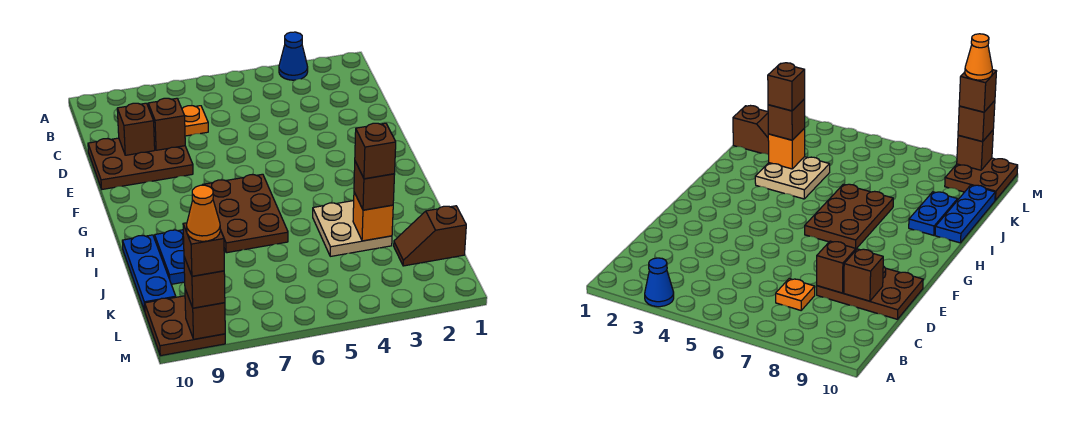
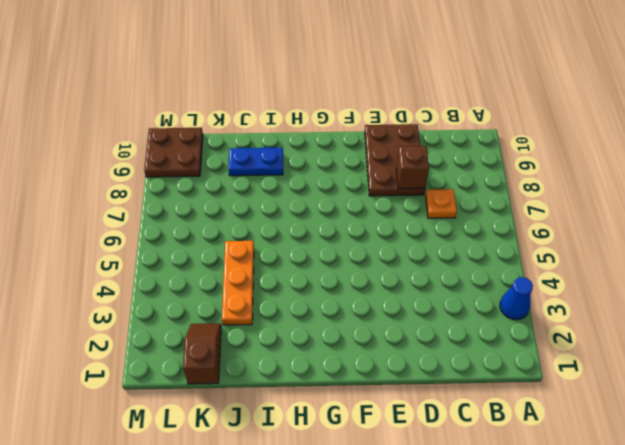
orange plate J3:J5 level 1 -> tan plate I3:J4 level 1
none -> brown plate G6:I7 level 1
none -> blue plate I10:K10 level 1
none -> brown brick D9 level 2

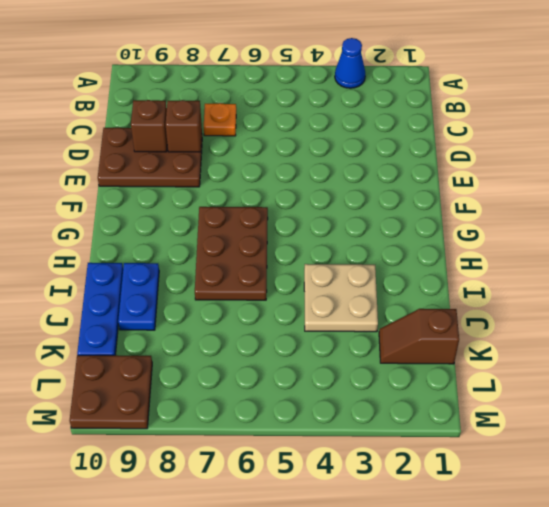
none -> orange brick J3 level 2
none -> brown brick M9 level 2
none -> brown brick J3 level 3

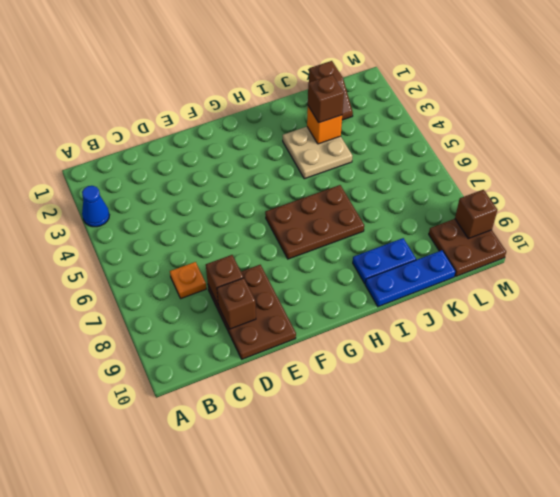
none -> brown brick M9 level 3
none -> brown brick J3 level 4
none -> brown brick M9 level 4

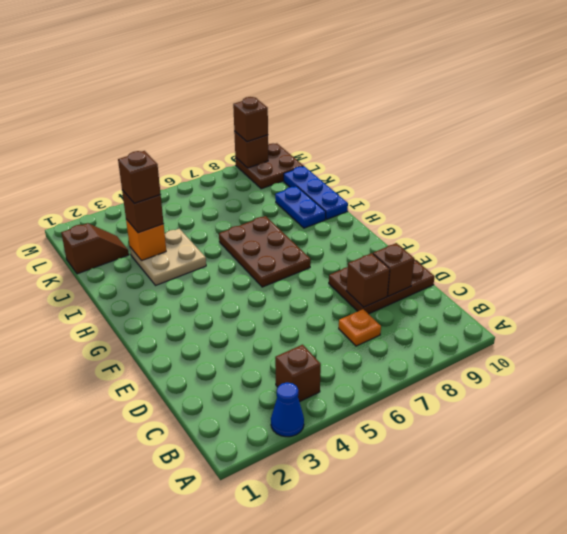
brown brick B4 level 1 -> brown brick M9 level 4
none -> orange cone M9 level 5

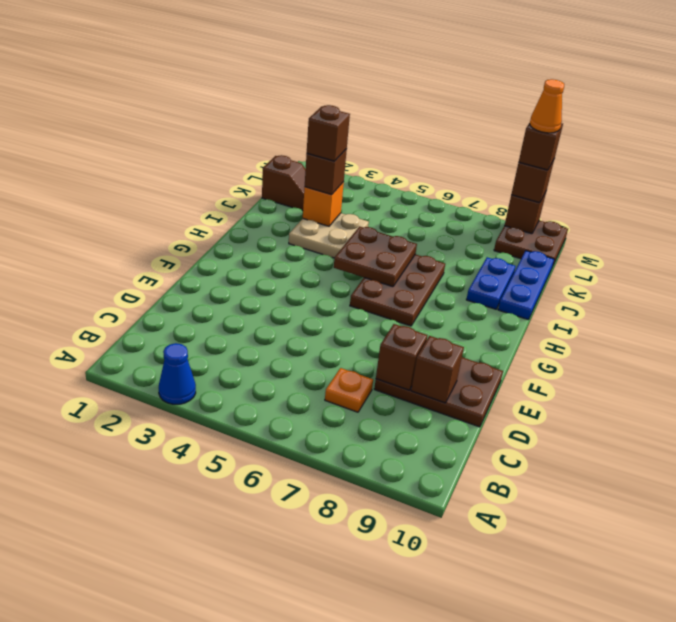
brown plate H5:I6 level 2 -> none

